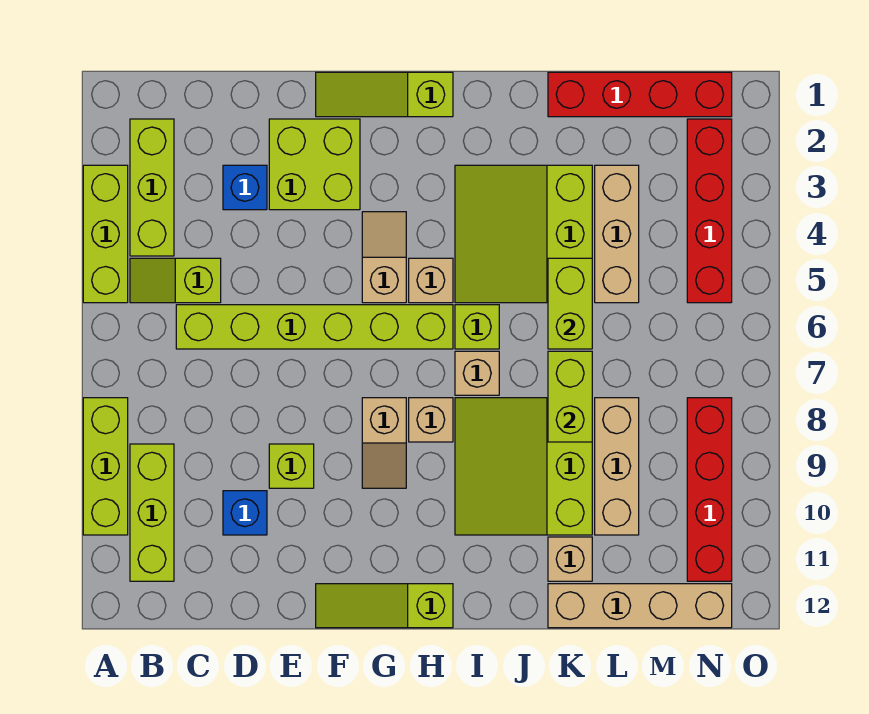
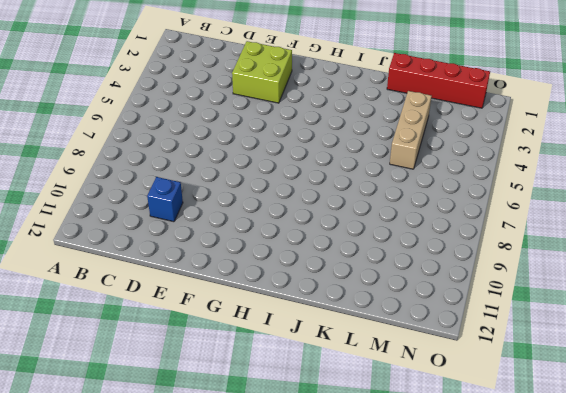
none -> lime brick A3:A5 level 1
none -> lime brick A8:A10 level 1
none -> lime brick B2:B4 level 1

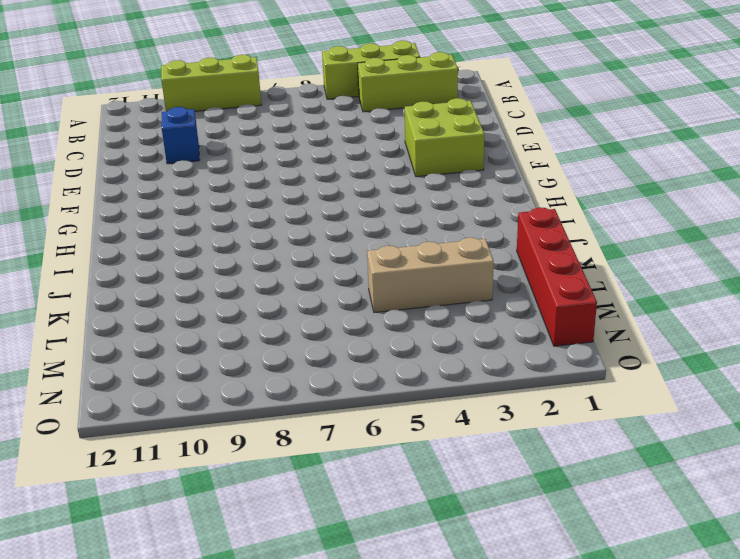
none -> lime slope B5:C5 level 1 top C
none -> lime brick B9:B11 level 1
none -> lime brick C6:H6 level 1

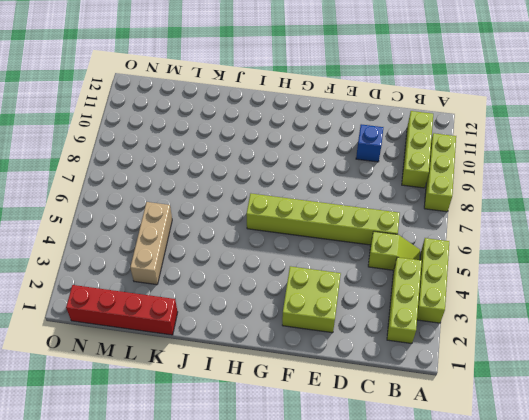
none -> blue brick D3 level 1
none -> lime brick E9 level 1
none -> lime slope F1:H1 level 1 top H

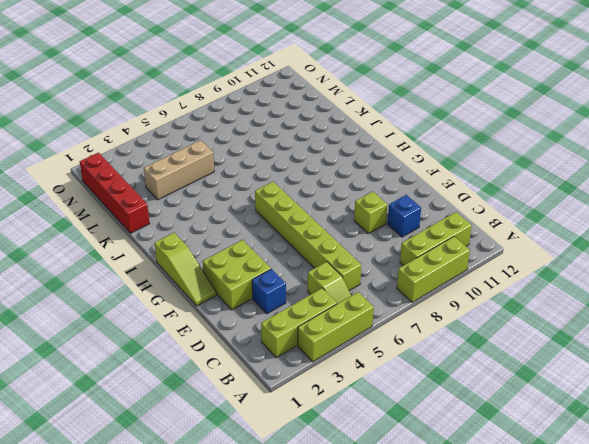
none -> lime slope F12:H12 level 1 top H
none -> tan slope G4:G5 level 1 top 5
none -> tan slope G8:G9 level 1 top 8

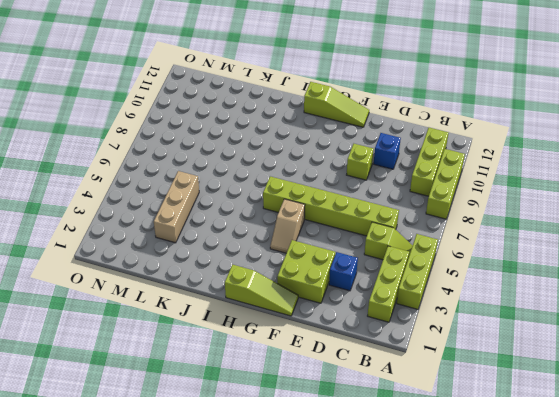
none -> tan slope G8:G9 level 1 top 8
none -> tan brick H5 level 1
none -> tan brick H8 level 1

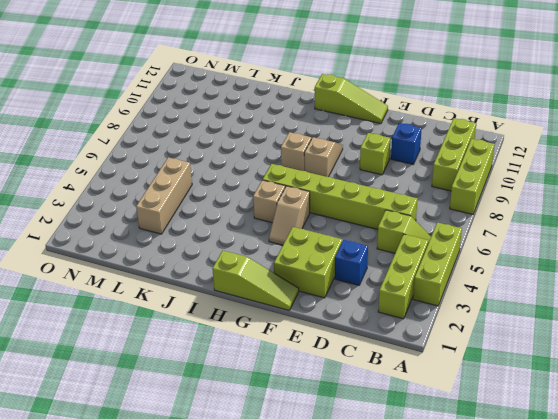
none -> lime slope I3:K5 level 1 top K
none -> lime brick I6 level 1
none -> tan brick I7 level 1

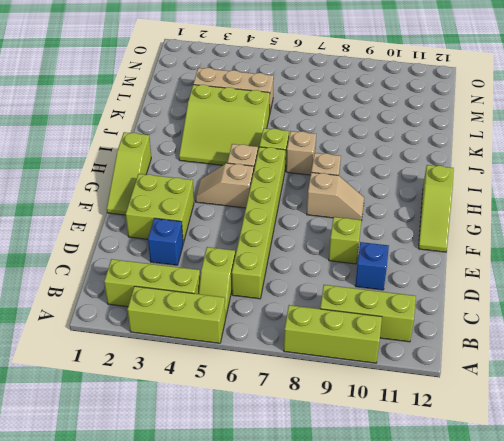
none -> lime slope I8:K10 level 1 top K
none -> red brick K1:N1 level 1
none -> tan brick K11 level 1

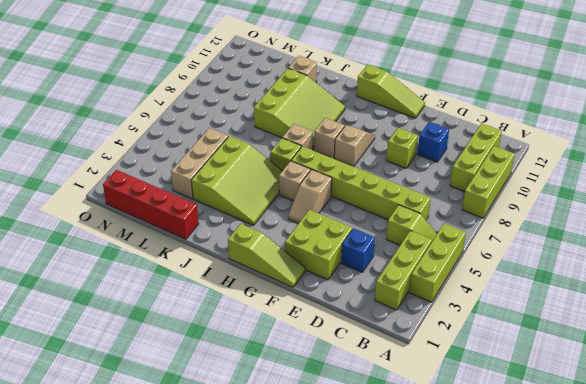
none -> tan brick K12:N12 level 1
none -> tan brick L8:L10 level 1
none -> red brick N2:N5 level 1

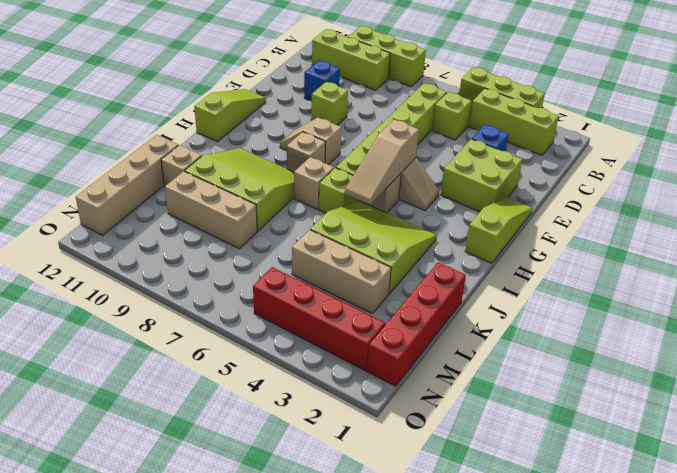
tan slope G5:I5 level 2 top G -> none
none -> red brick N8:N11 level 1
none -> lime brick K5:K6 level 2
none -> lime brick K7:K8 level 2

